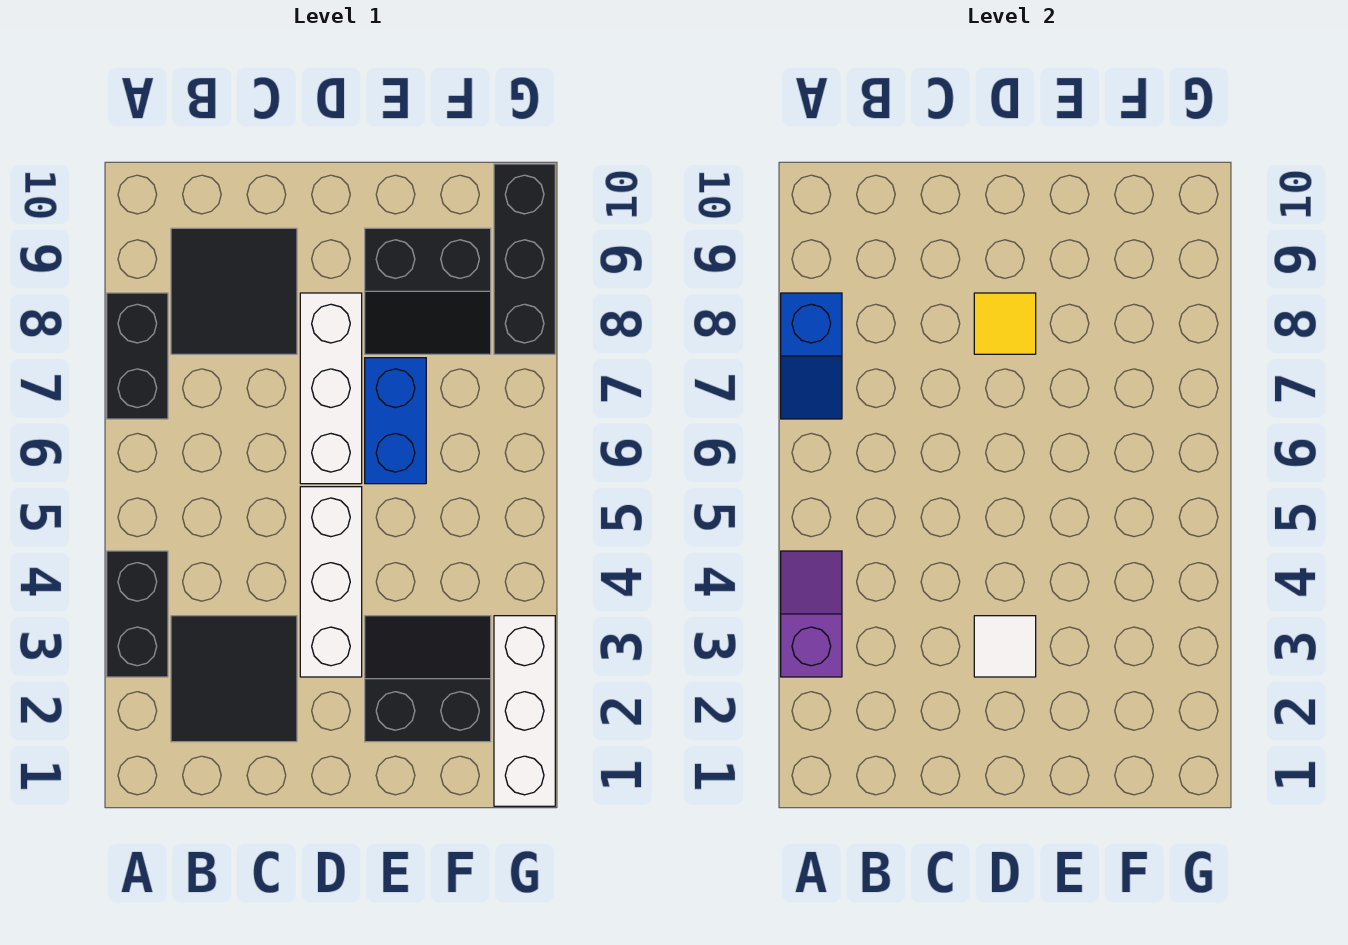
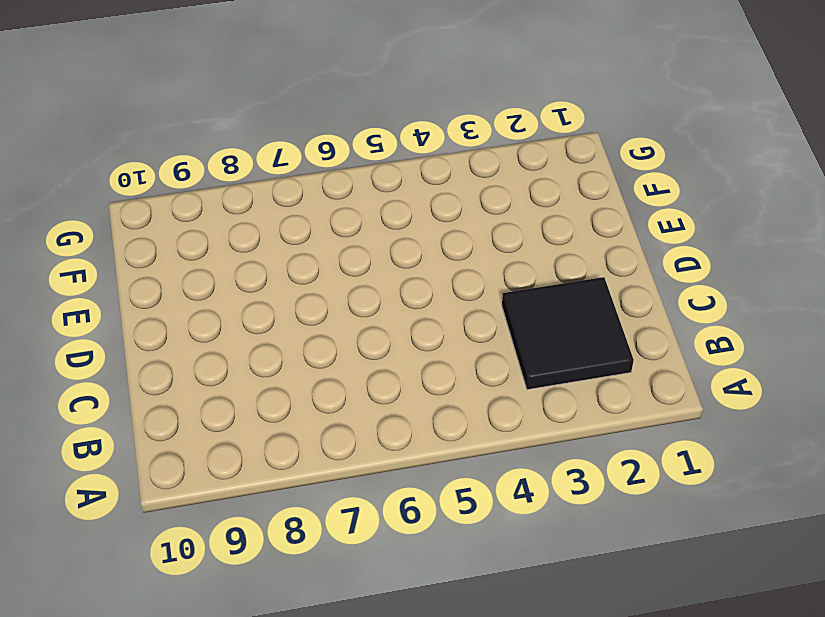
none -> black brick A3:A4 level 1
none -> black brick A7:A8 level 1
none -> black tile B8:C9 level 1

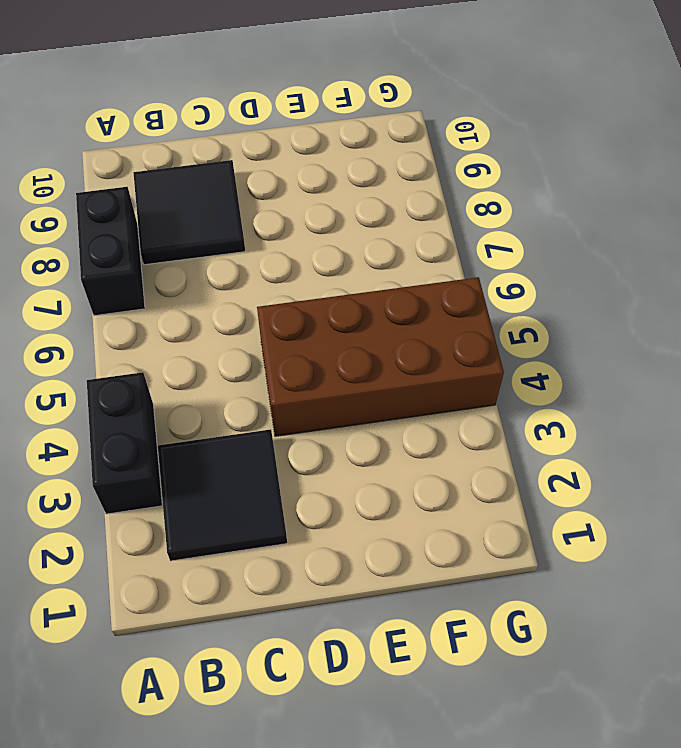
brown brick D4:G5 level 1 -> white brick D3:D5 level 1
none -> white brick D6:D8 level 1
none -> black slope E2:F3 level 1 top 2
none -> blue brick E6:E7 level 1

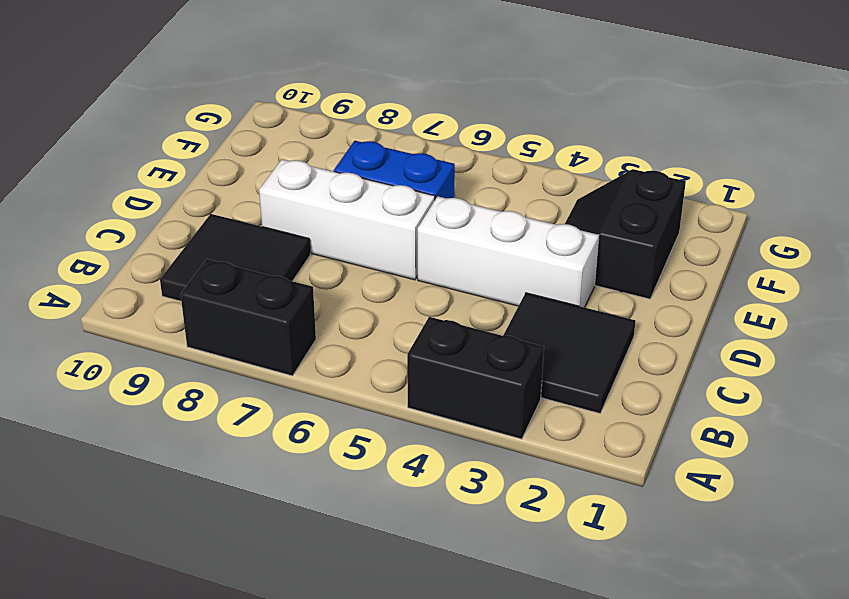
none -> black slope E8:F9 level 1 top 9
none -> white brick G1:G3 level 1
none -> black brick G8:G10 level 1

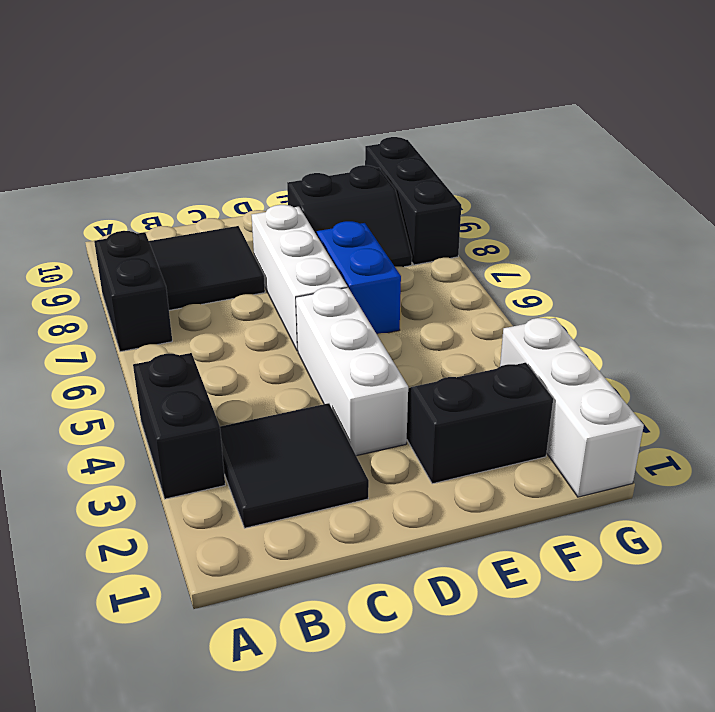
none -> purple slope A3:A4 level 2 top 3
none -> blue slope A7:A8 level 2 top 8
none -> white tile D3 level 2

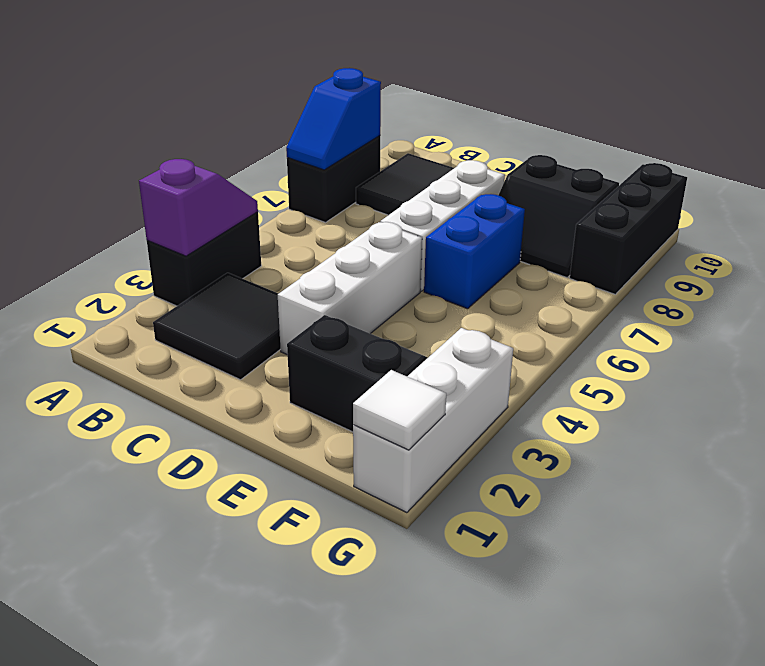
white tile G1 level 2 -> white tile D3 level 2
none -> yellow tile D8 level 2

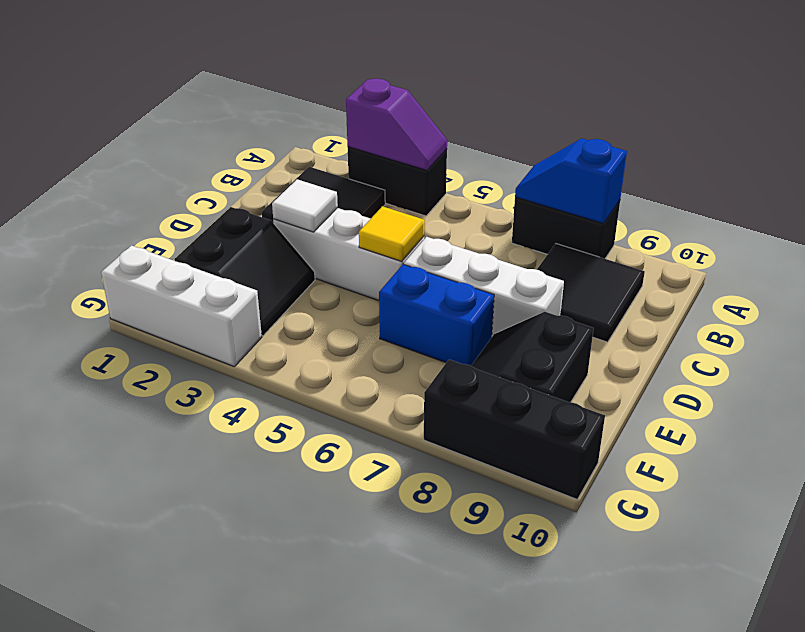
yellow tile D5 level 2 -> yellow tile D8 level 2

